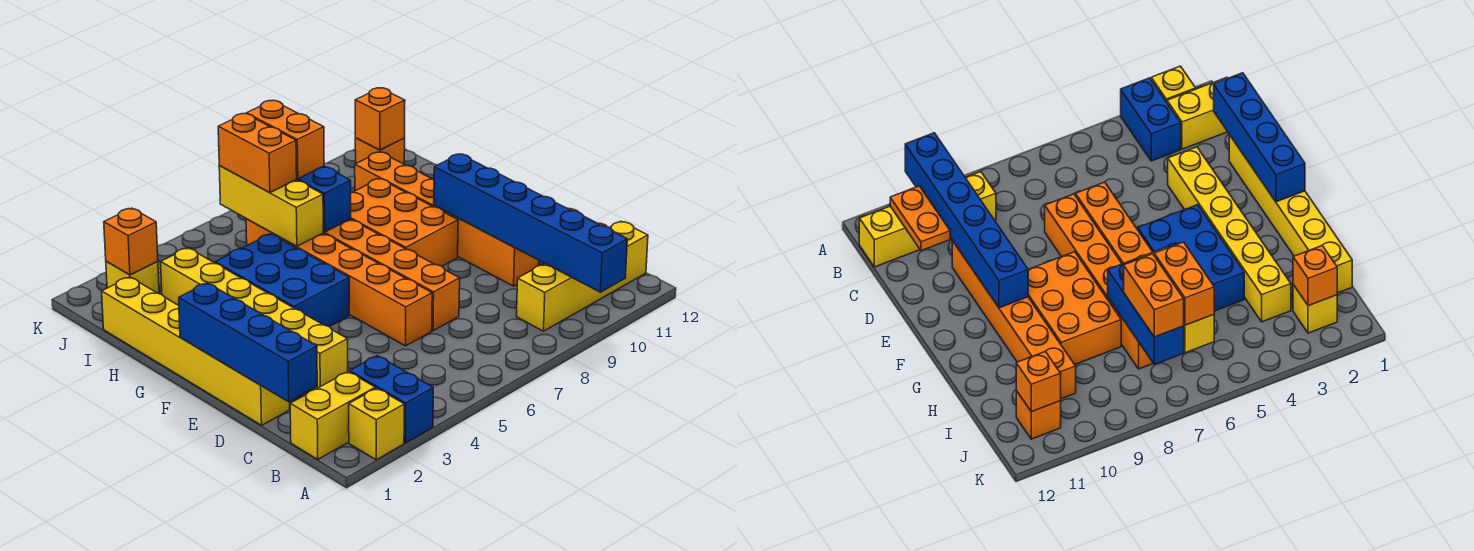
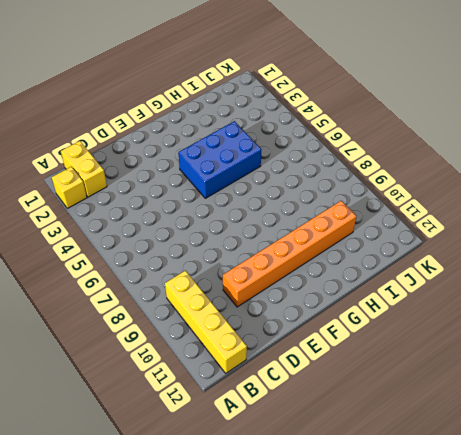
none -> blue brick A3:B3 level 1
none -> yellow brick D1:I1 level 1
none -> yellow brick D3:I3 level 1

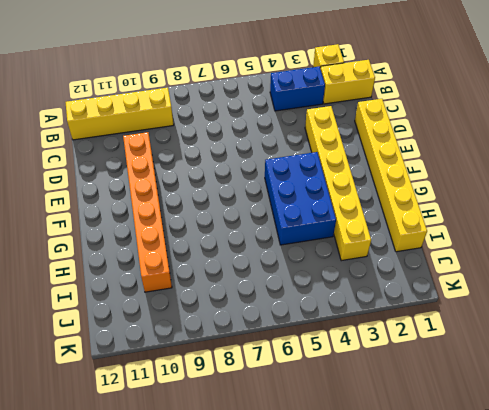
blue brick B3:B4 level 1 -> blue brick A3:B3 level 1
none -> orange brick D6:I6 level 1
none -> orange brick D7:I7 level 1
none -> orange brick F8:H9 level 1

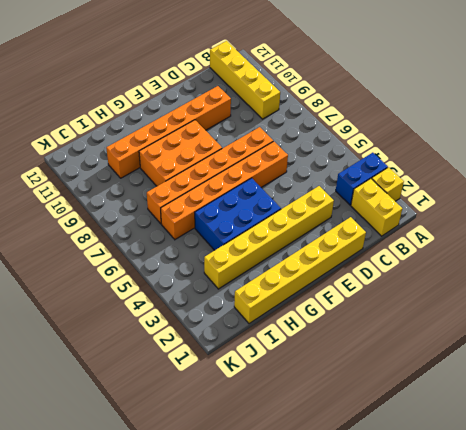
none -> yellow brick J2 level 1
none -> orange brick J11 level 1
none -> blue brick A10:F10 level 2

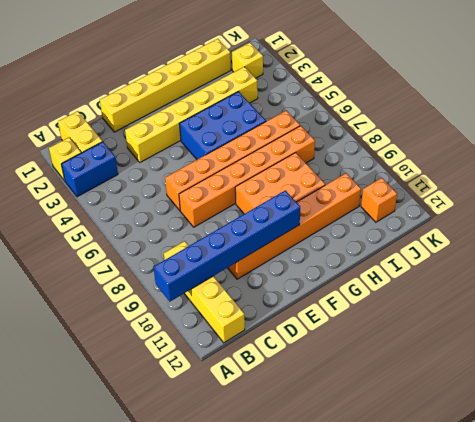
none -> orange plate B11:C11 level 2
none -> blue brick C1:F1 level 2
none -> yellow brick H6:J6 level 2

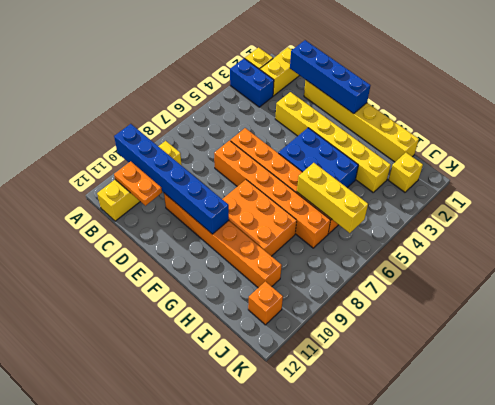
none -> blue brick H7:J7 level 2
none -> orange brick J2 level 2
none -> orange brick J11 level 2

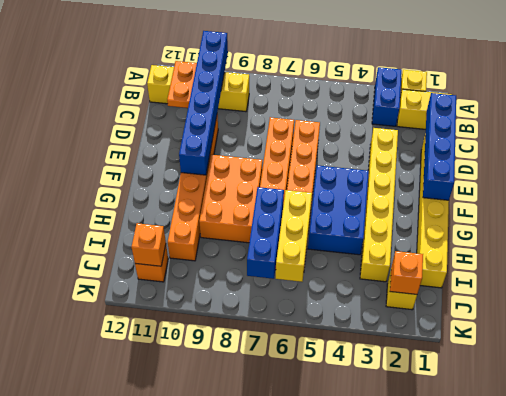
none -> orange brick I6:J6 level 3
none -> orange brick I7:J7 level 3

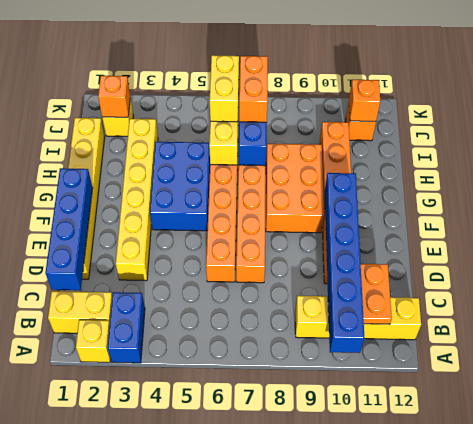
yellow brick I6:J6 level 3 -> orange brick I6:J6 level 3

